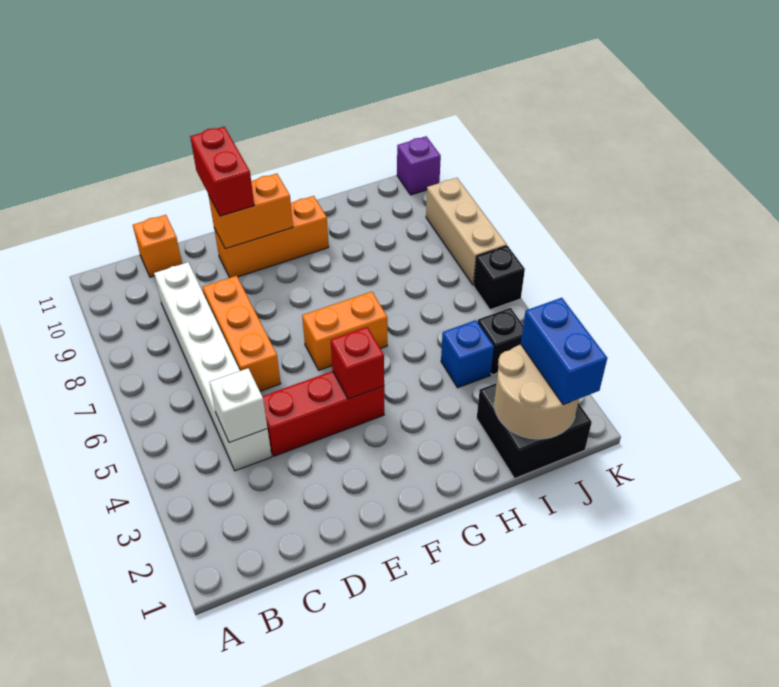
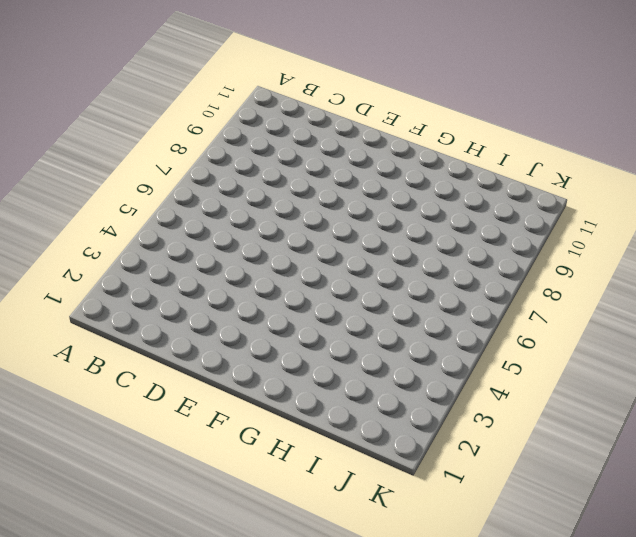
none -> white brick C4:C9 level 1
none -> orange brick C11 level 1
none -> red brick D4:F4 level 1

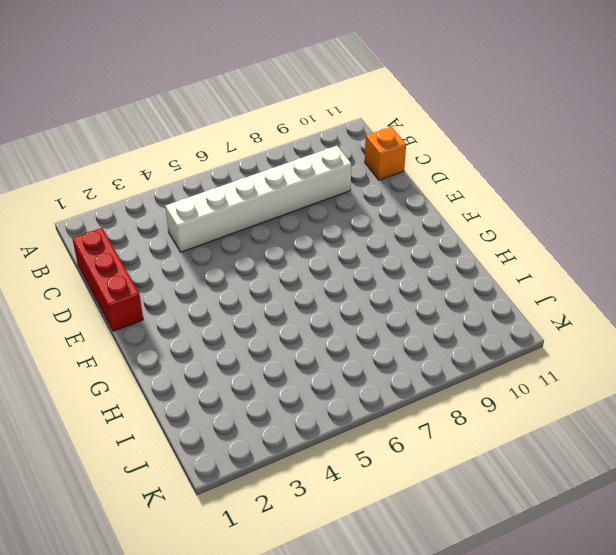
red brick C1:E1 level 1 -> red brick D4:F4 level 1
none -> orange brick D6:D8 level 1
none -> orange brick E10:G10 level 1
none -> orange brick F6:G6 level 1

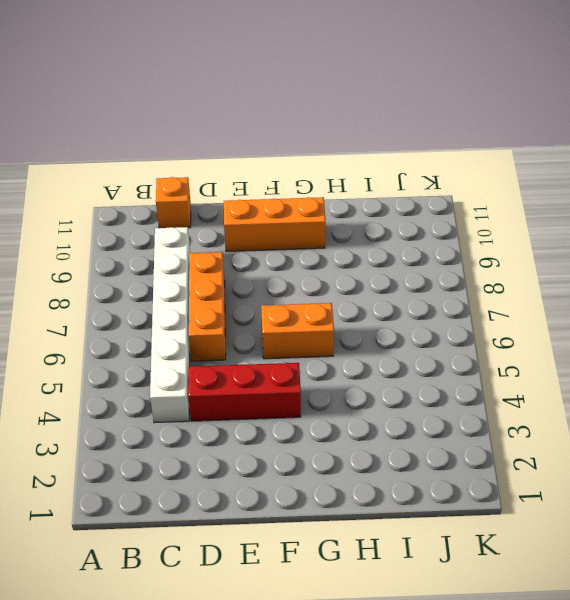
none -> black brick I1:J2 level 1
none -> blue brick I4 level 1
none -> black brick J4 level 1

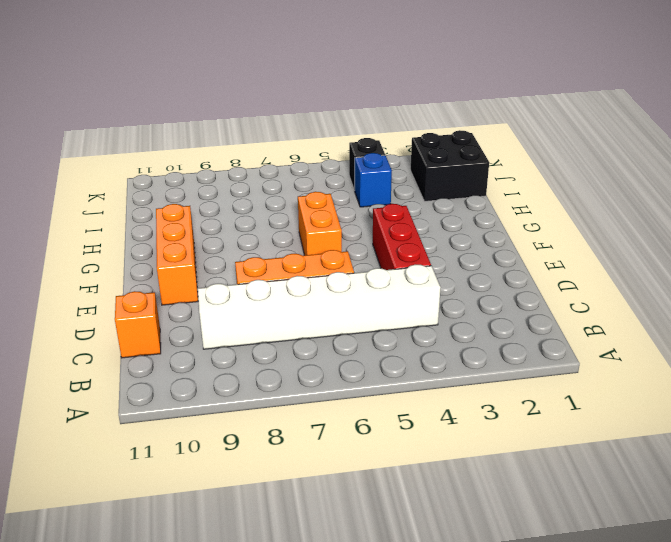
none -> black brick K6 level 1
none -> tan brick K7:K9 level 1
none -> purple brick K11 level 1

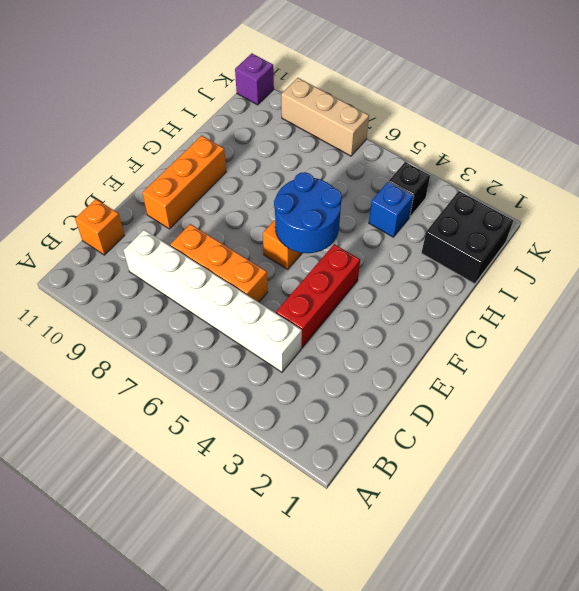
blue round brick F5:G6 level 2 -> none
none -> black brick K6 level 1
none -> white brick C4 level 2
none -> orange brick E10:F10 level 2

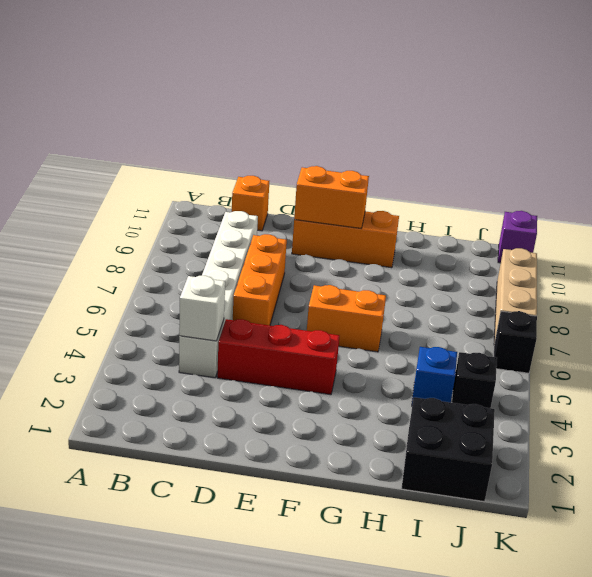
none -> red brick F4 level 2
none -> tan round brick I1:J2 level 2
none -> red brick E10:E11 level 3

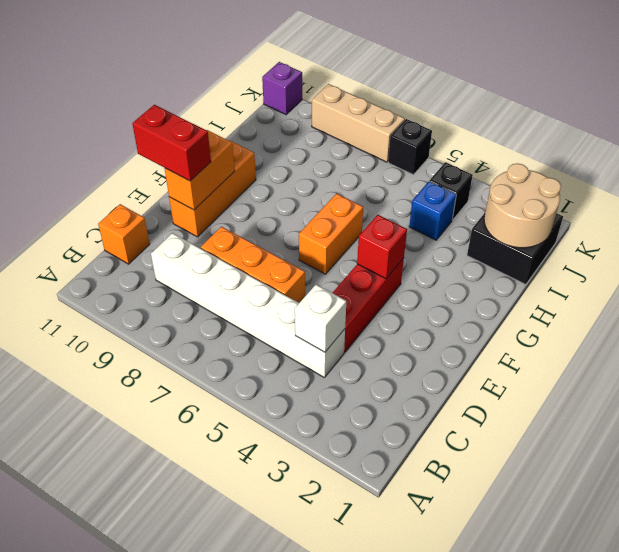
none -> blue brick J1:J2 level 3

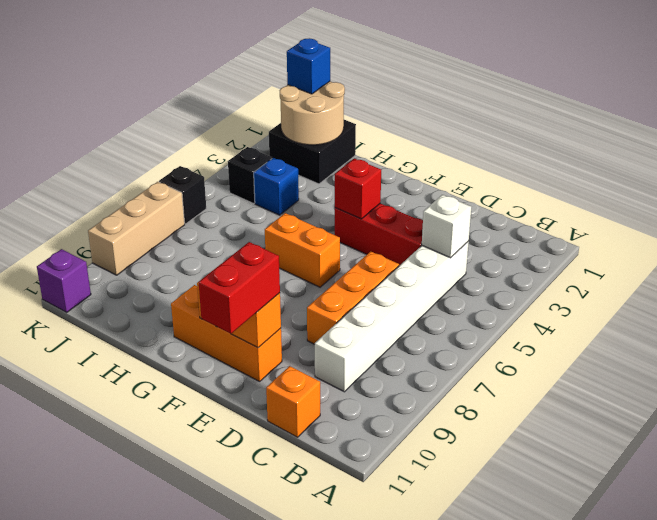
blue brick J1 level 3 -> blue brick J1:J2 level 3

